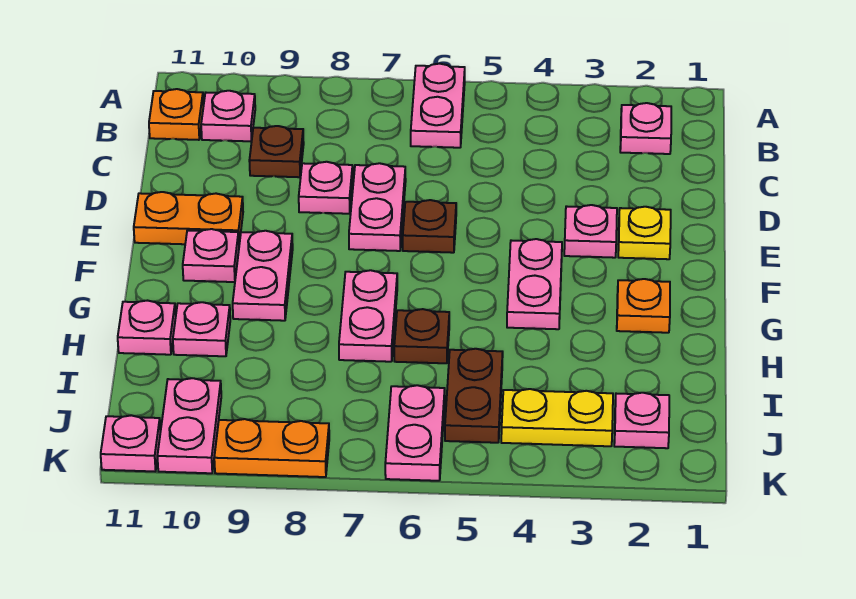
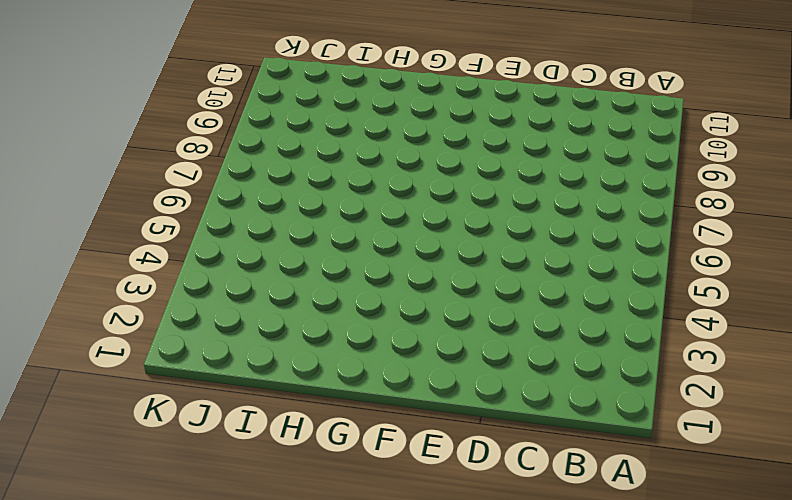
none -> pink plate A6:B6 level 1
none -> pink plate B2 level 1
none -> pink plate B10 level 1

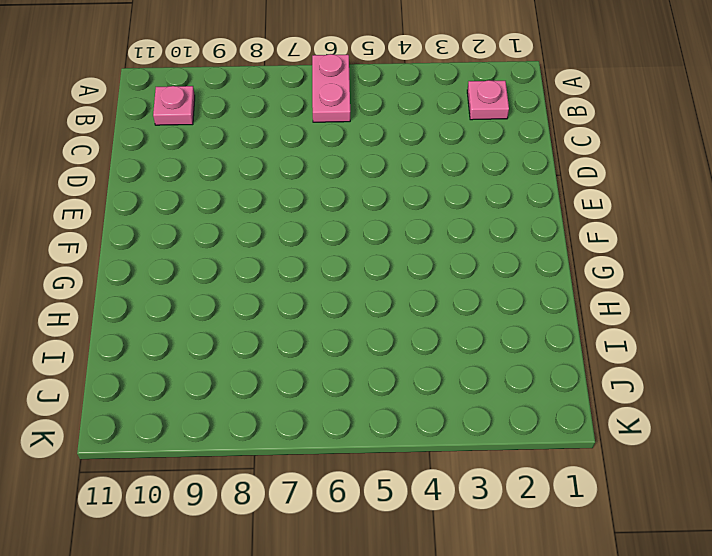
none -> orange plate B11 level 1
none -> brown plate C9 level 1
none -> pink plate D7:E7 level 1

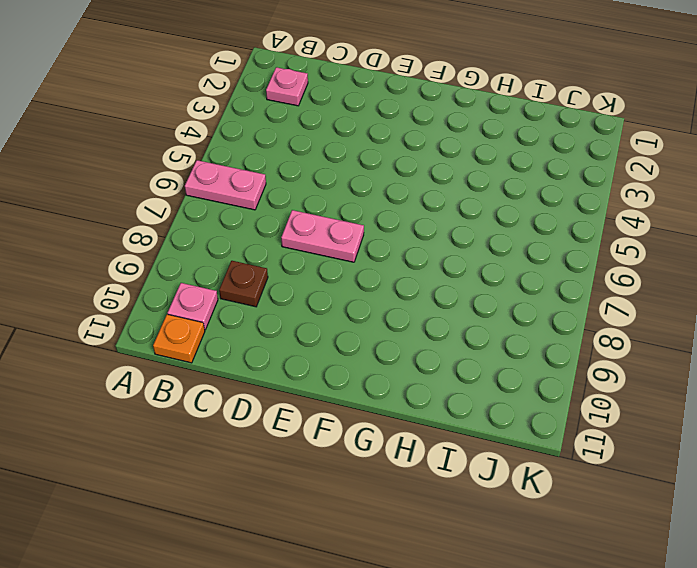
none -> pink plate D8 level 1
none -> yellow plate E2 level 1
none -> pink plate E3 level 1

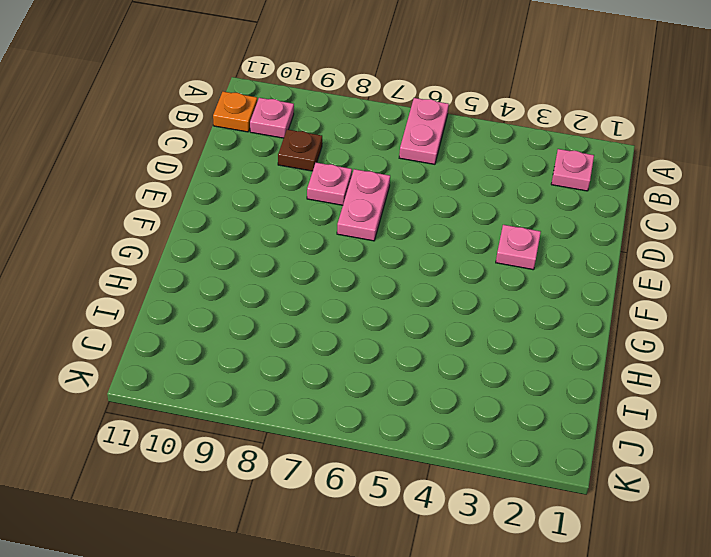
none -> yellow plate E2 level 1
none -> brown plate E6 level 1
none -> orange plate E10:E11 level 1

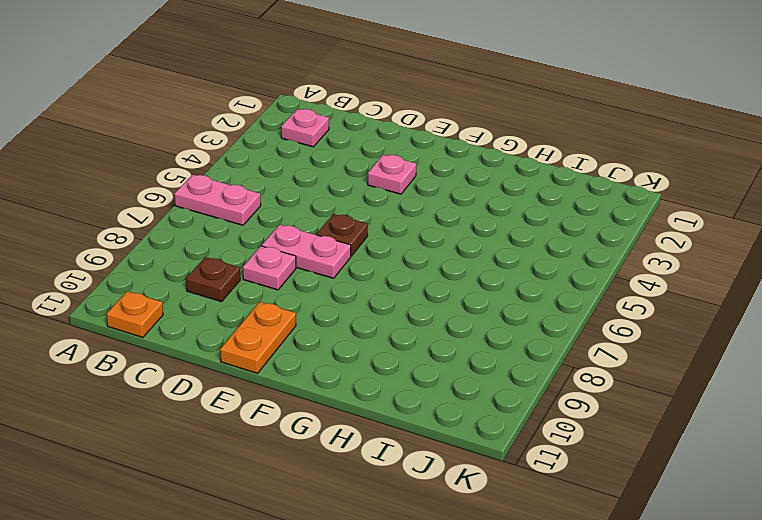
none -> pink plate B10 level 1
none -> yellow plate E2 level 1
none -> pink plate F4:G4 level 1

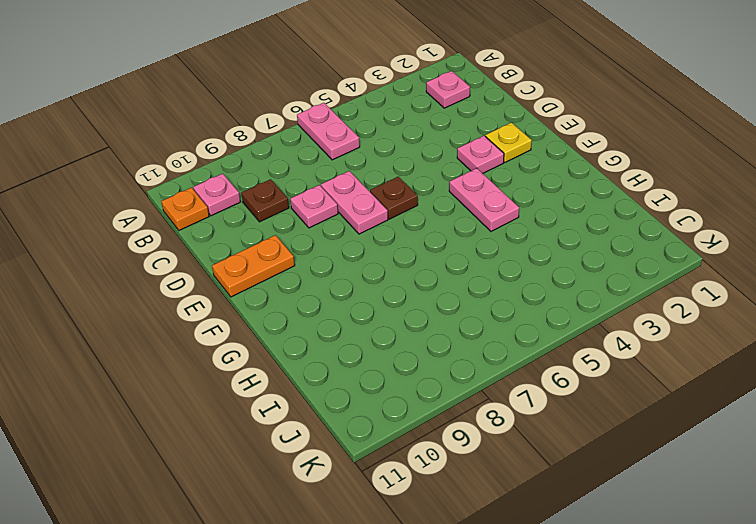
none -> pink plate F9:G9 level 1
none -> pink plate F10 level 1
none -> orange plate G2 level 1

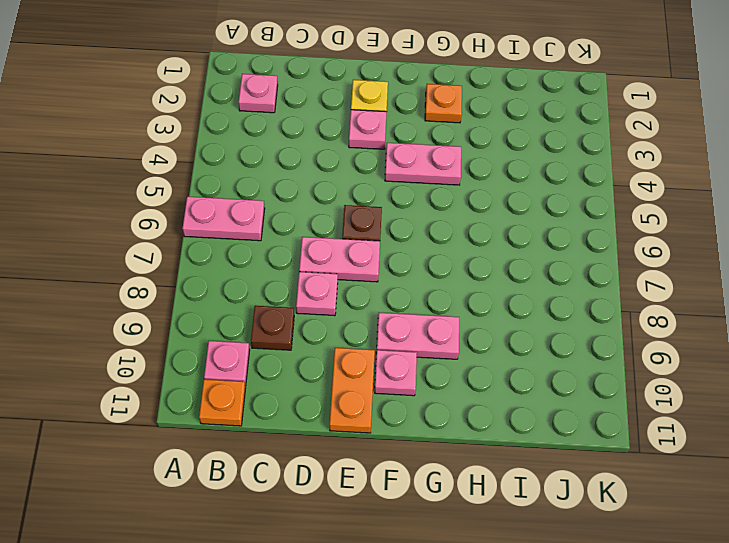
none -> pink plate G7:H7 level 1
none -> brown plate H6 level 1
none -> pink plate H10 level 1

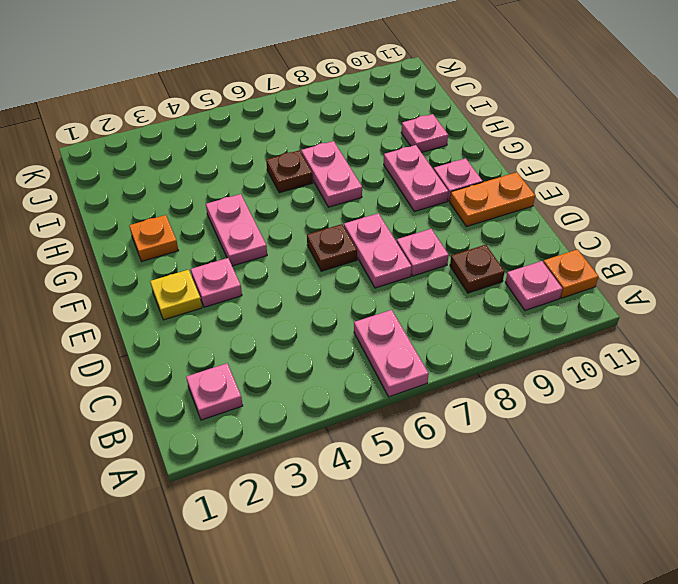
none -> pink plate H11 level 1
none -> brown plate I5:J5 level 1
none -> pink plate J2 level 1

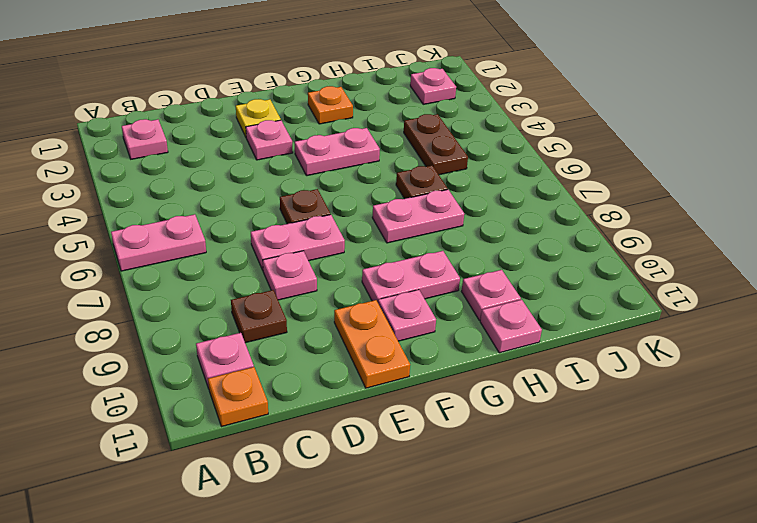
brown plate I4:I5 level 1 -> brown plate I5:J5 level 1
none -> yellow plate J3:J4 level 1
none -> pink plate J6:K6 level 1
none -> pink plate J10:K10 level 1

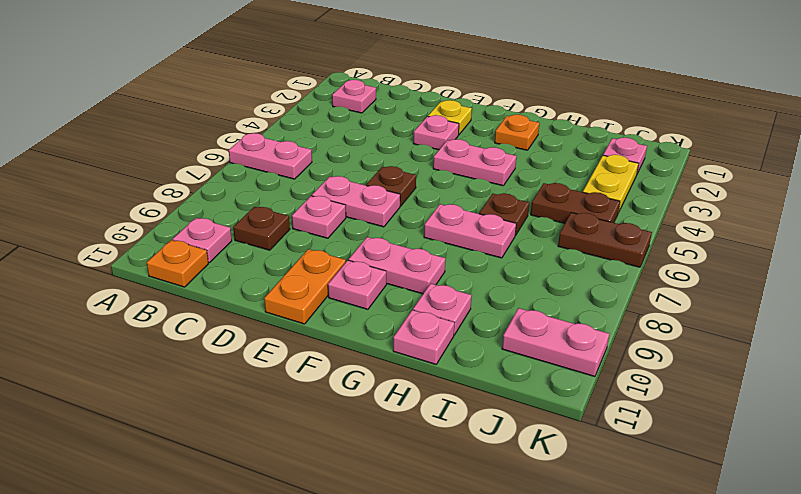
brown plate J6:K6 level 1 -> pink plate J6:K6 level 1
none -> orange plate K8:K9 level 1
none -> pink plate K11 level 1

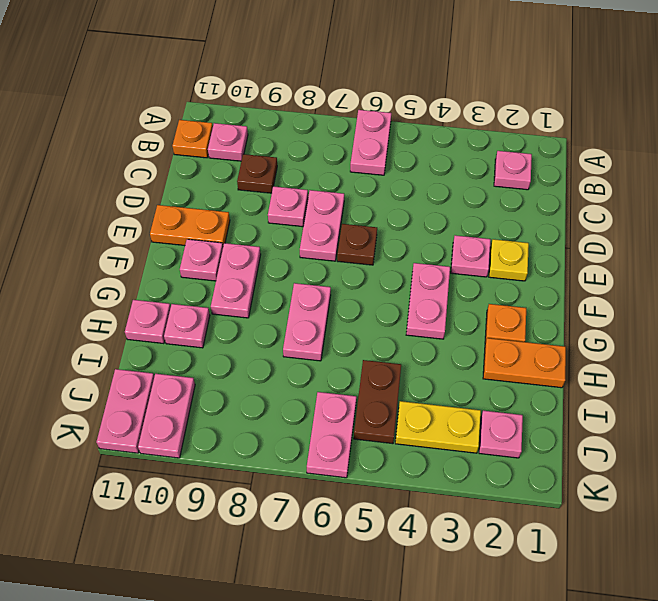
orange plate H1:H2 level 1 -> orange plate K8:K9 level 1
pink plate J11:K11 level 1 -> pink plate K11 level 1
none -> brown plate H6 level 1

